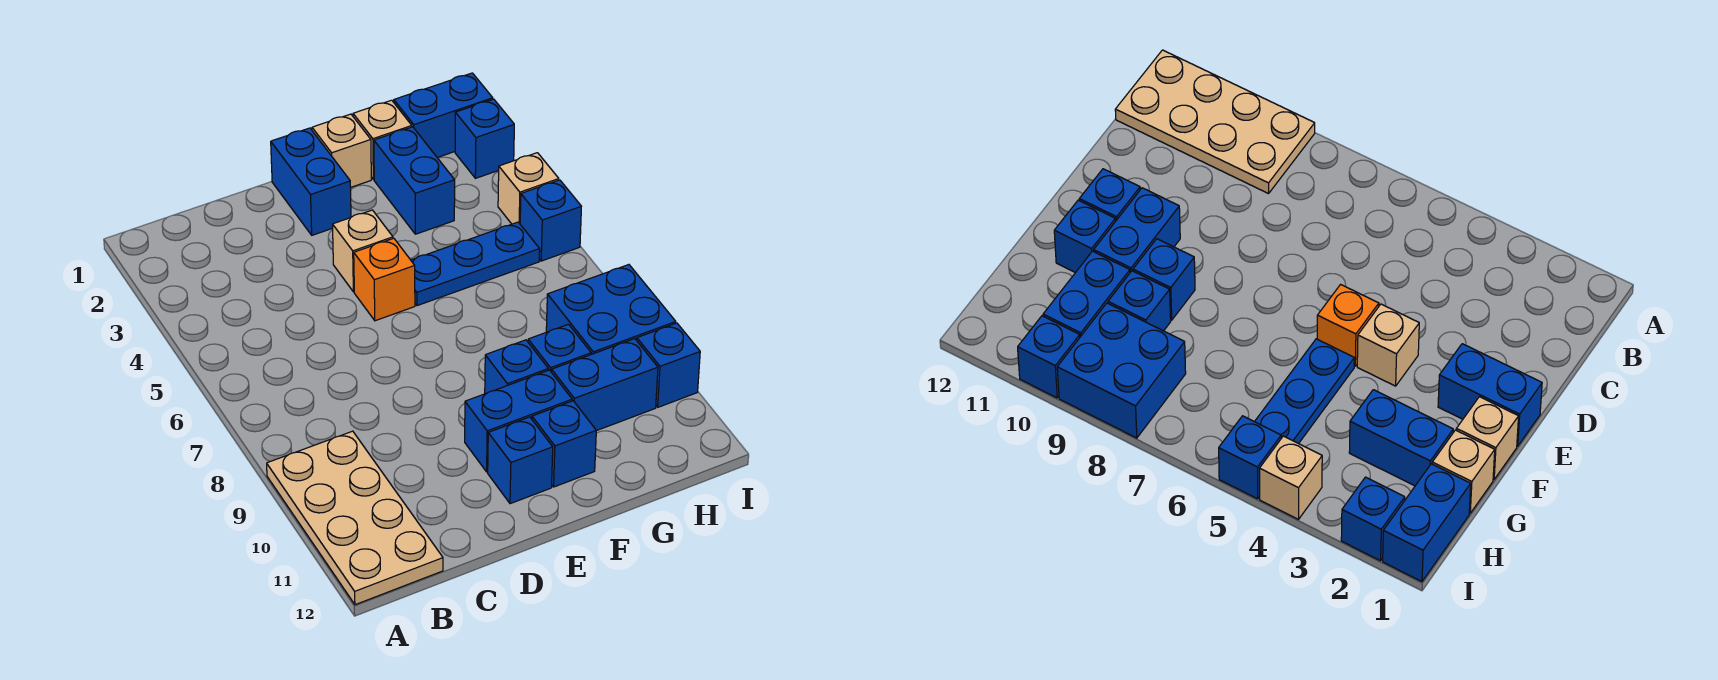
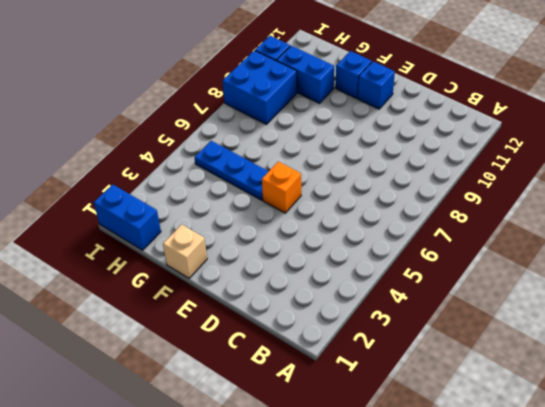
none -> tan plate A9:B12 level 1
none -> blue brick E1:E2 level 1
none -> tan brick E4 level 1

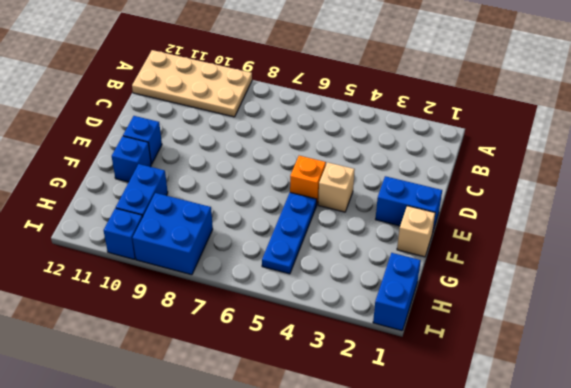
none -> blue brick E10:F10 level 1
none -> blue brick F9 level 1
none -> tan brick G1 level 1

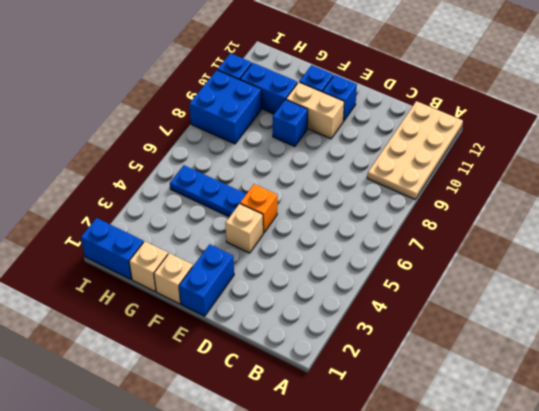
tan brick E10:F10 level 1 -> blue brick E10:F10 level 1
none -> blue brick G2:G3 level 1
none -> blue brick G9 level 1
none -> blue brick I2 level 1

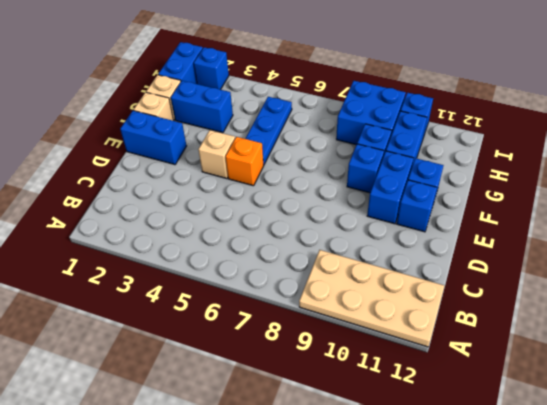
none -> tan brick I4 level 1
none -> blue brick I5 level 1

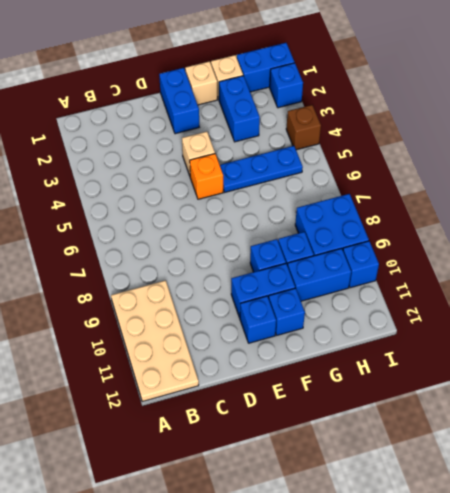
brown brick I4 level 1 -> tan brick I4 level 1
none -> blue brick I5 level 1

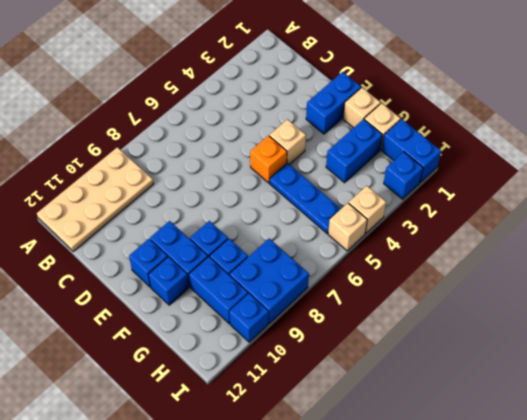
tan brick I5 level 1 -> blue brick I5 level 1

